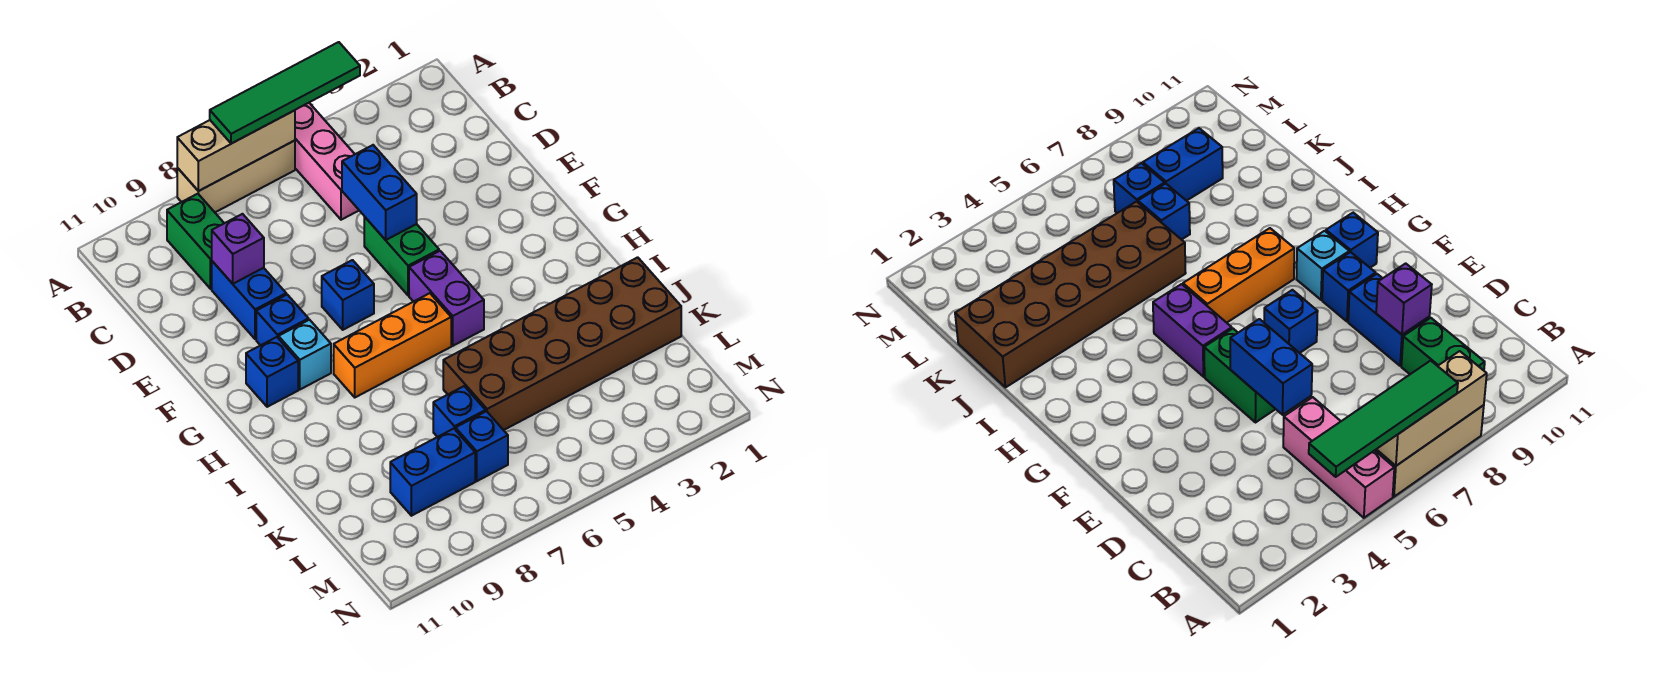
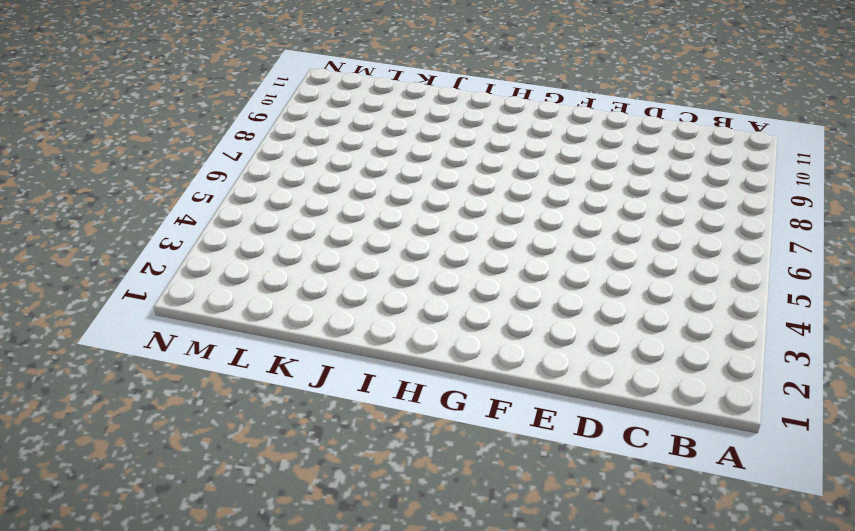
none -> pink brick A5:C5 level 1
none -> tan brick A6:A8 level 1
none -> green brick B9:C9 level 1

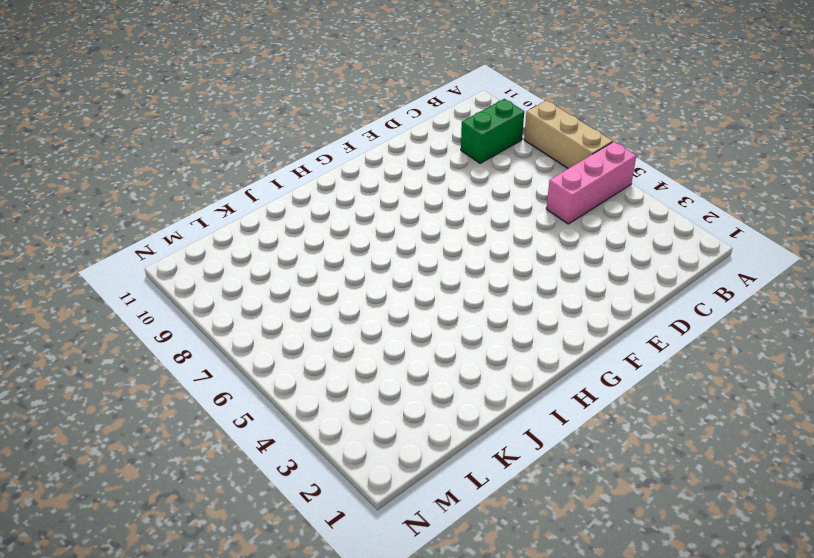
none -> blue brick D9:E9 level 1
none -> green brick E5:F5 level 1
none -> blue brick F7 level 1

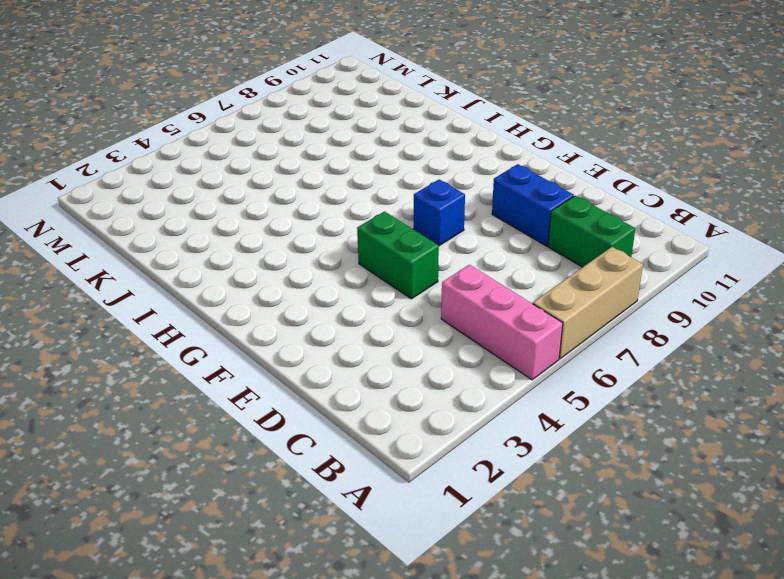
none -> blue brick F9 level 1
none -> purple brick G5:H5 level 1
none -> cyan brick G9 level 1

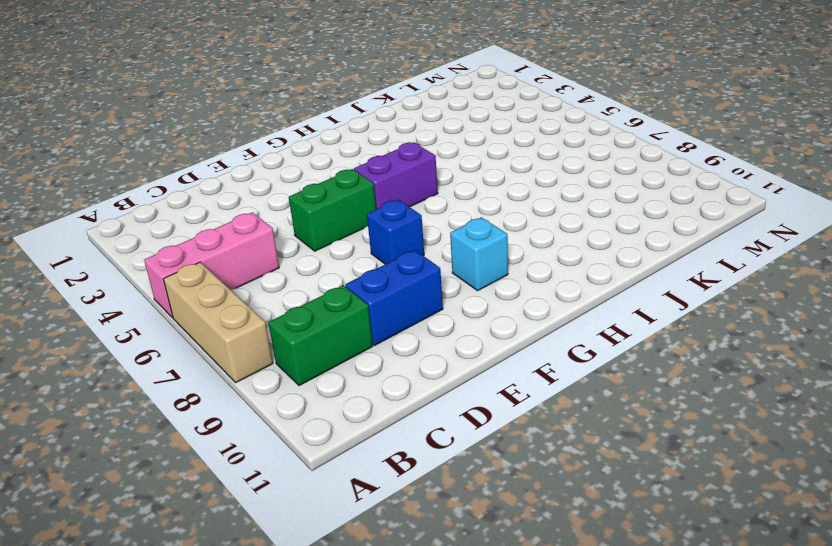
none -> blue brick F9 level 1
none -> blue brick G10 level 1
none -> orange brick H6:H8 level 1

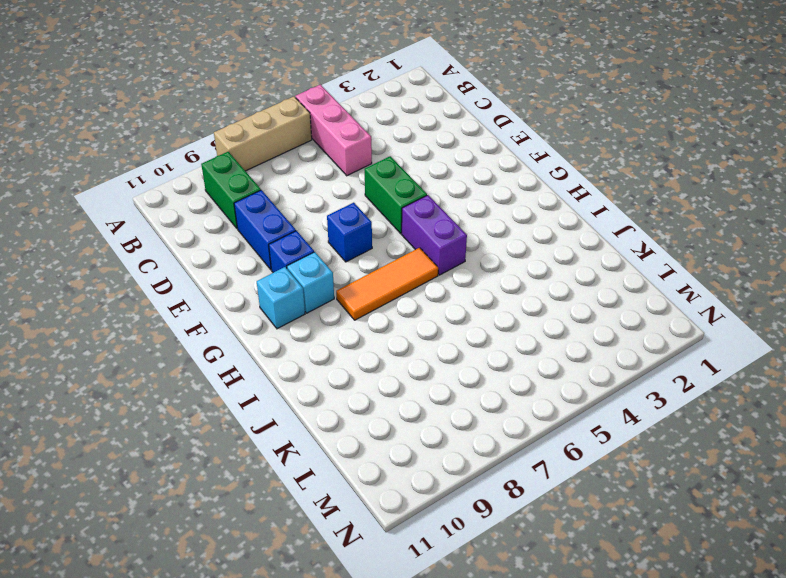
cyan brick G10 level 1 -> blue brick G10 level 1
orange tile H6:H8 level 1 -> orange brick H6:H8 level 1
none -> brown brick J1:K6 level 1
none -> blue brick K7 level 1
none -> blue brick L7 level 1

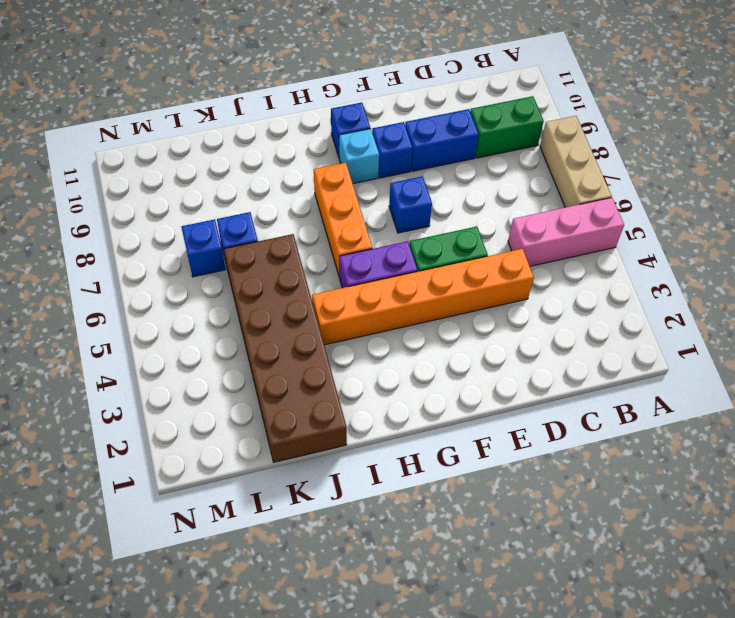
orange brick D4:I4 level 1 -> none
none -> blue brick L8:L9 level 1
none -> tan brick A6:A8 level 2
none -> blue brick D5:E5 level 2

